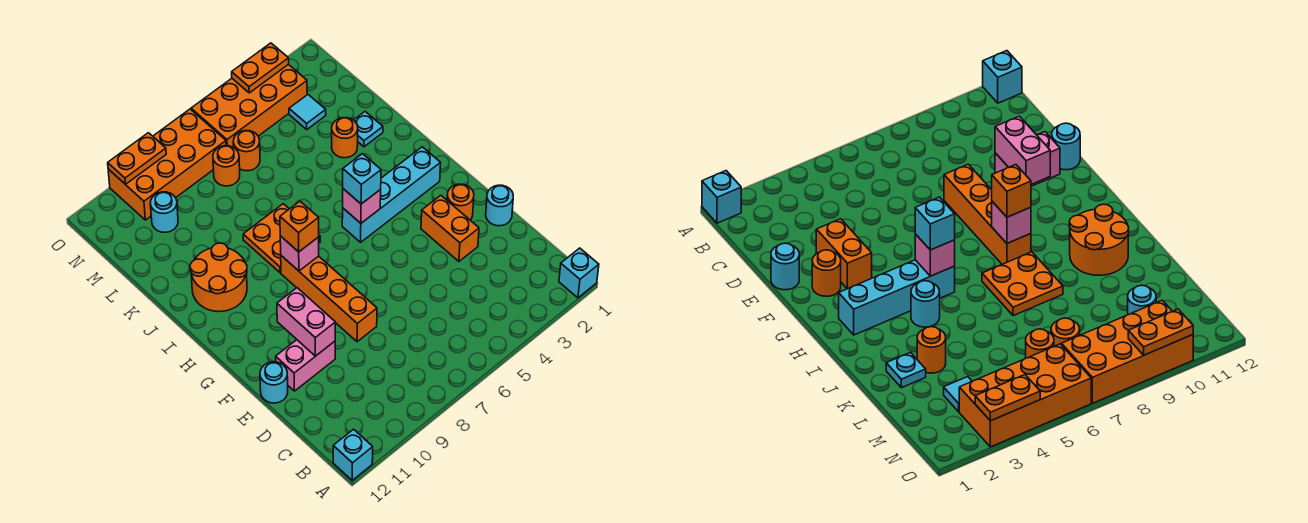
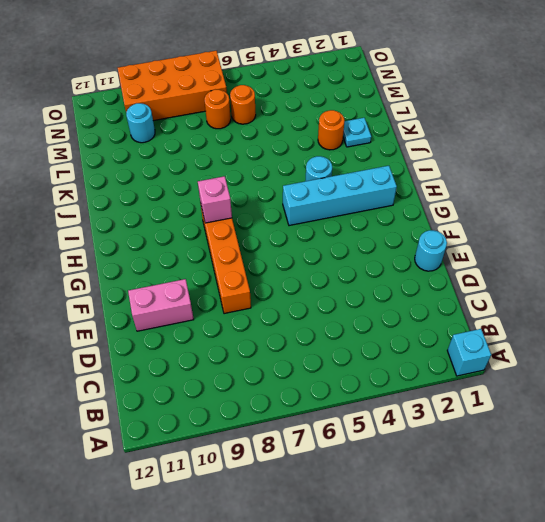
none -> cyan brick A12 level 1
none -> orange brick E3:F3 level 1
none -> cyan round brick E12 level 1

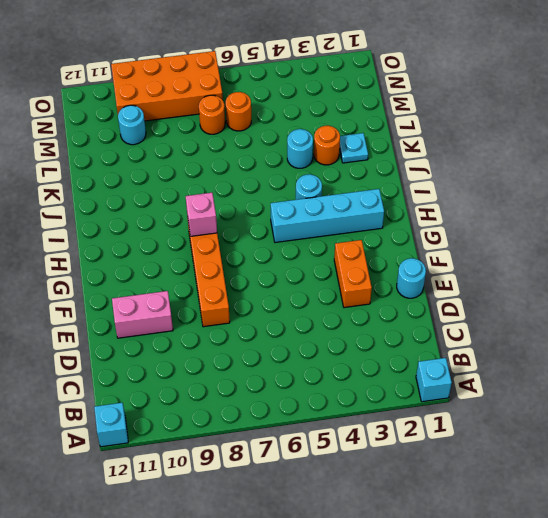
cyan round brick K4 level 1 -> cyan round brick E12 level 1
none -> orange round brick F2 level 1
none -> orange plate I7:J8 level 1
none -> orange round brick I10:J11 level 1

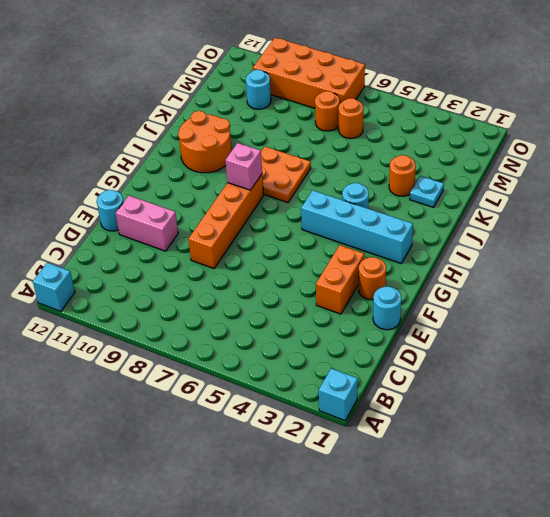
none -> cyan tile M3 level 1
none -> orange brick N3:O6 level 1
none -> pink brick E10:F10 level 2

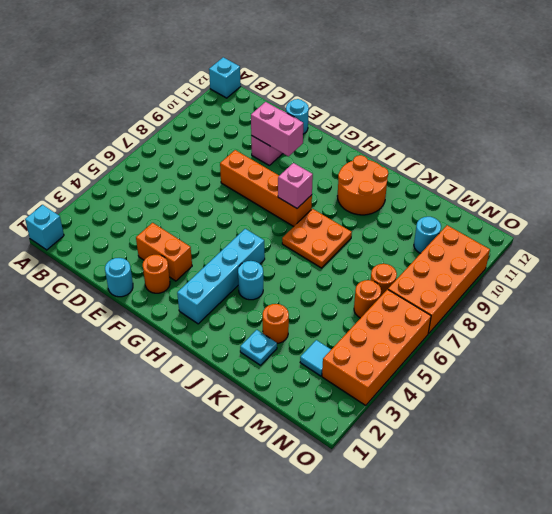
none -> pink brick H5 level 2
none -> orange plate O3:O4 level 2
none -> orange plate O9:O10 level 2

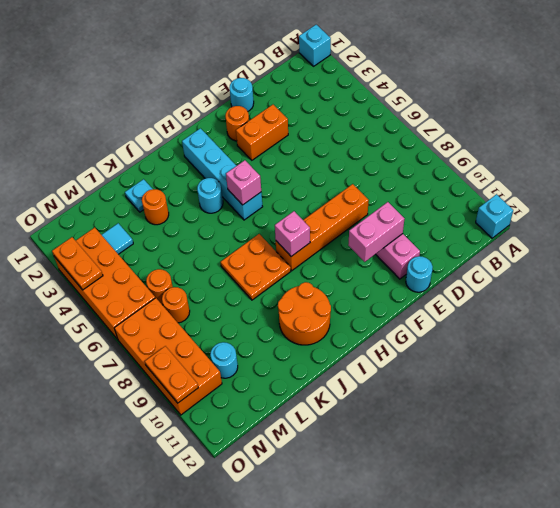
none -> cyan brick H5 level 3
none -> orange brick H8 level 3

